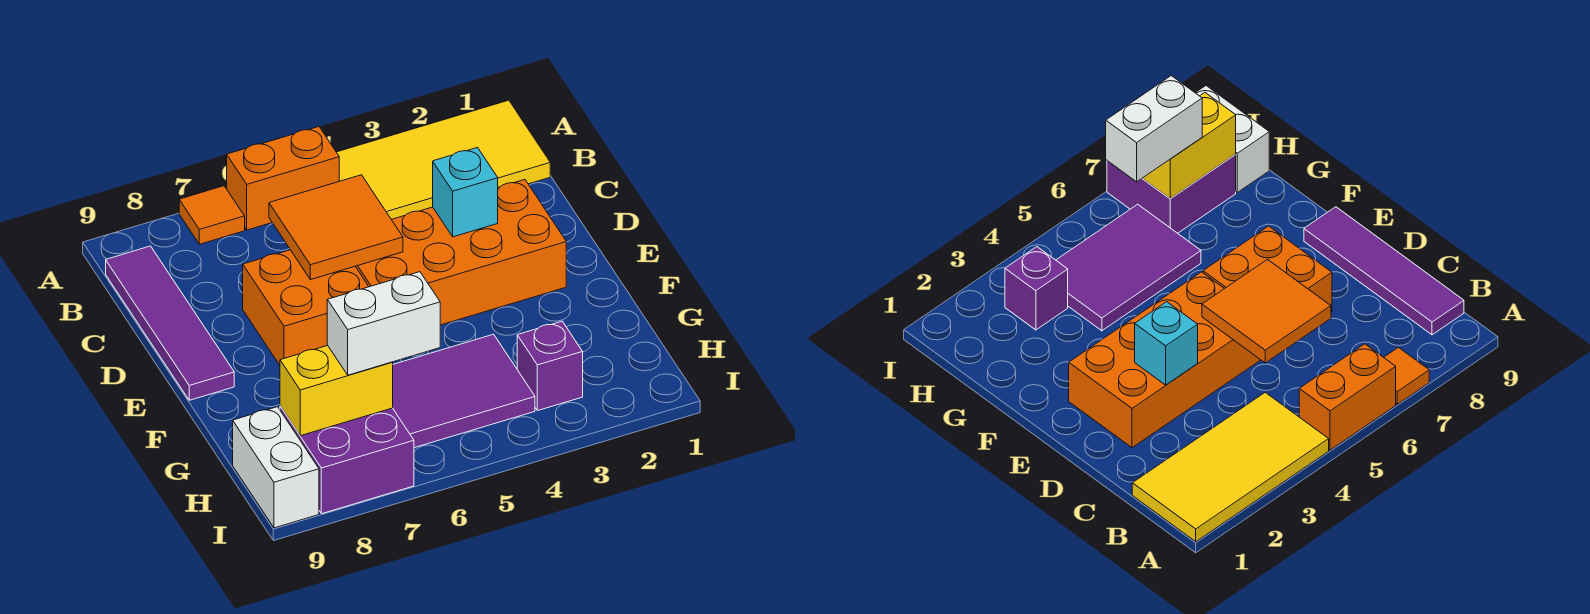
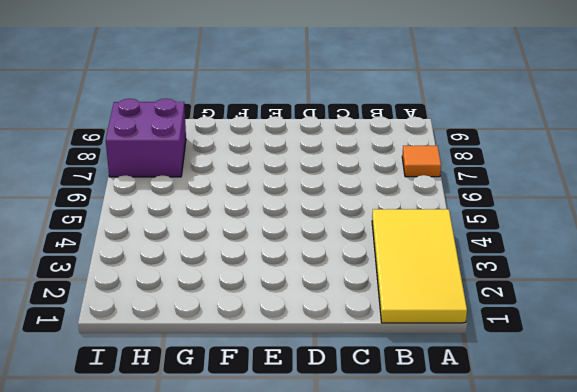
none -> orange brick A5:A6 level 1
none -> purple tile B9:E9 level 1
none -> orange brick D2:E5 level 1

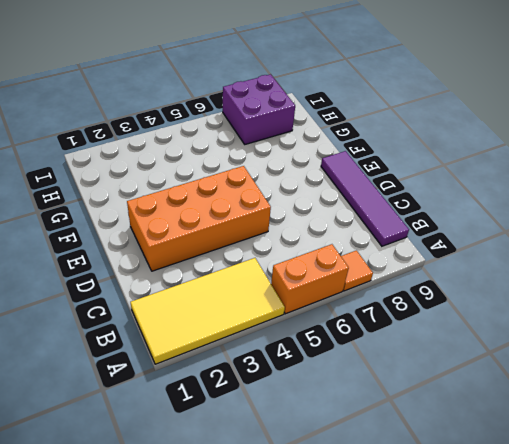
none -> orange brick D6:E7 level 1
none -> purple tile G4:H6 level 1
none -> purple brick H3 level 1

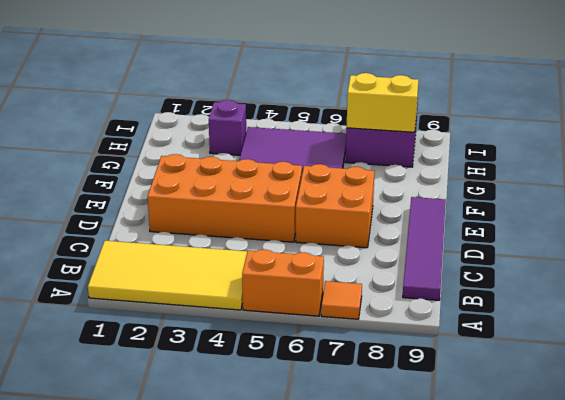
none -> white brick H9:I9 level 1
none -> orange tile C5:D6 level 2
none -> cyan brick D3 level 2

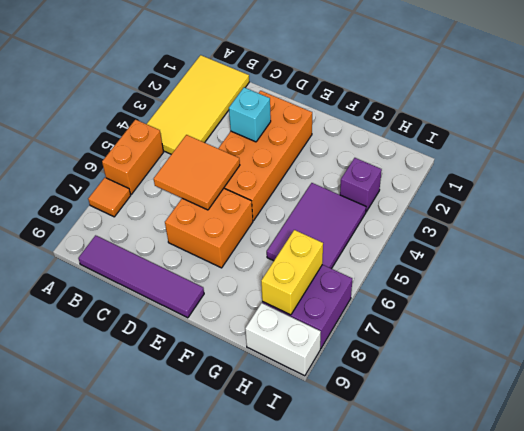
none -> white brick H6:H7 level 3

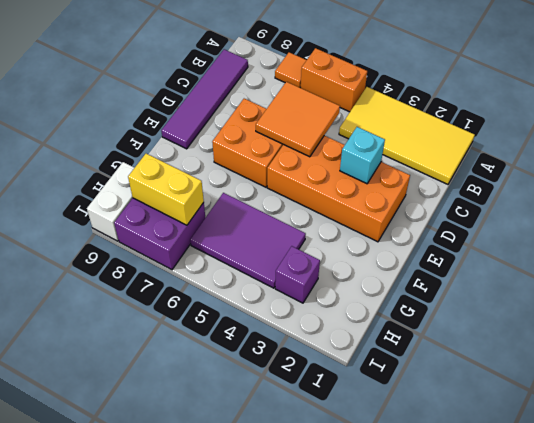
none -> white brick H6:H7 level 3

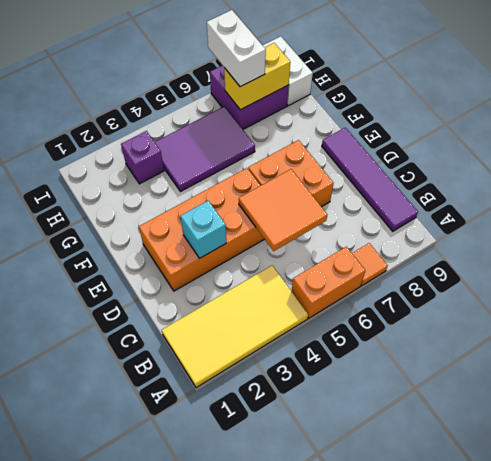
white brick H7:I7 level 3 -> white brick H6:H7 level 3

